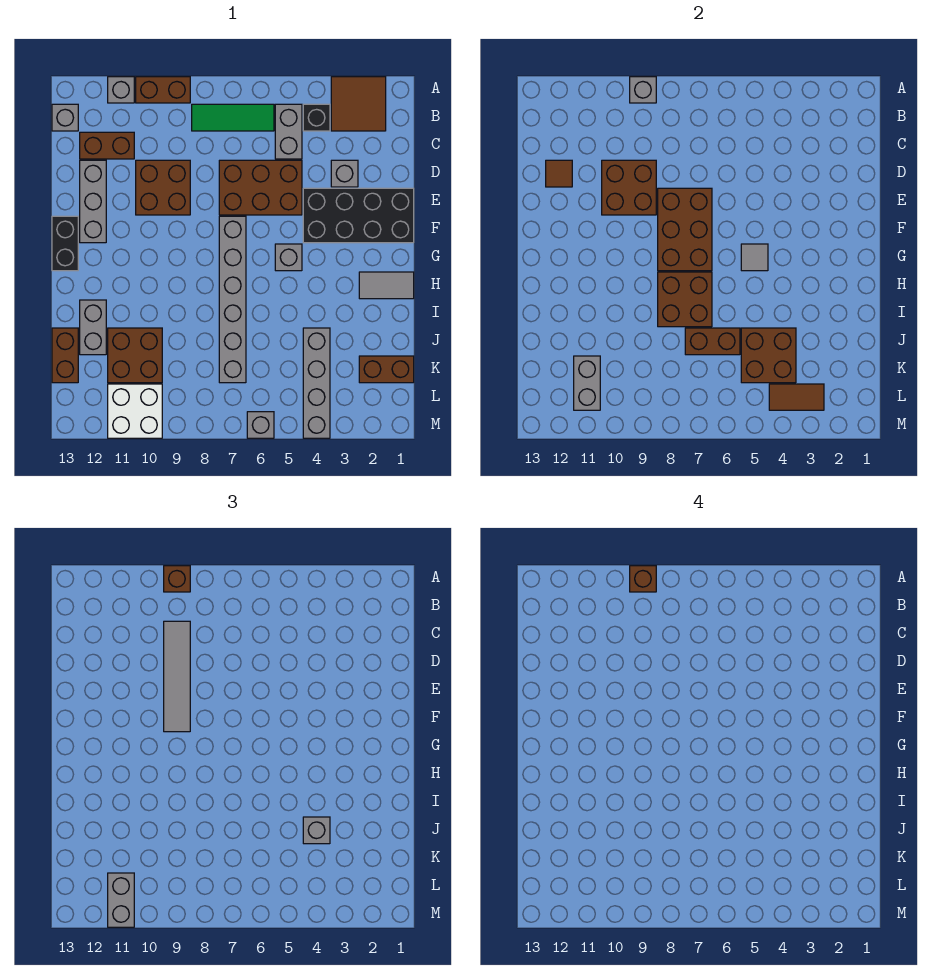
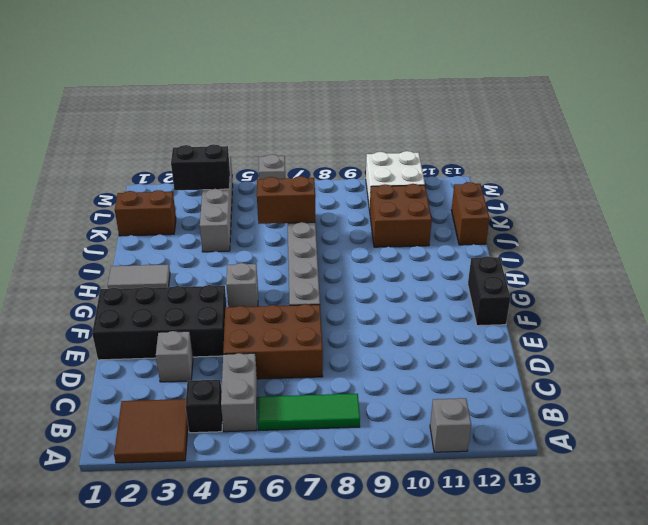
black brick L3:L4 level 2 -> brown tile L3:L4 level 2
none -> brown brick A9:A10 level 1
none -> grey brick B13 level 1
none -> brown brick C11:C12 level 1
none -> brown brick D9:E10 level 1

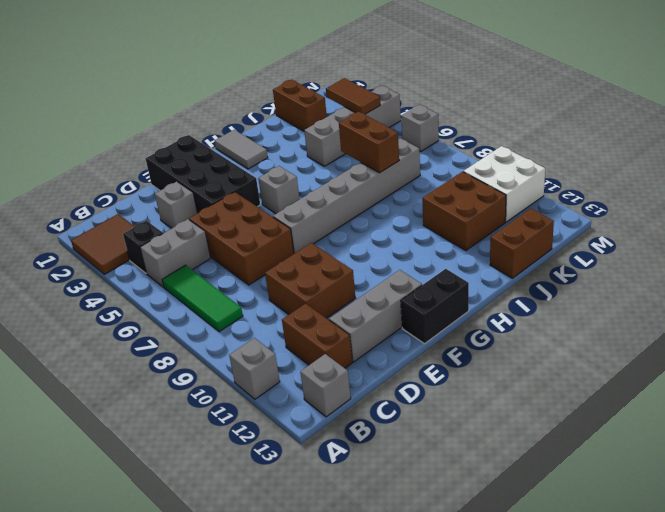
none -> brown brick A9:A10 level 1
none -> grey brick I12:J12 level 1
none -> grey brick A9 level 2
none -> brown brick D9:E10 level 2

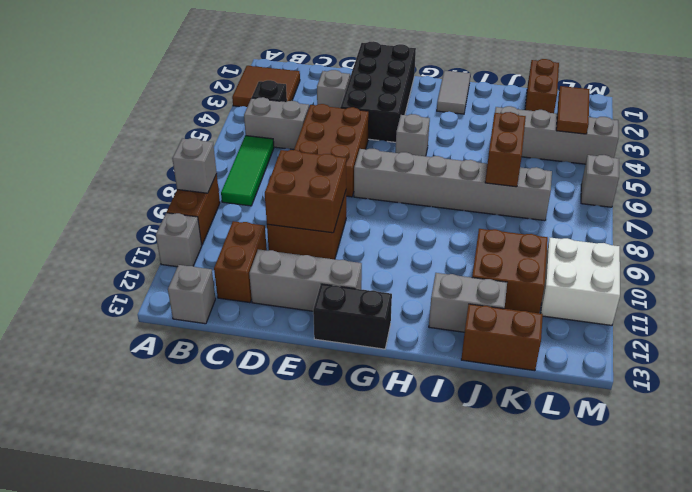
none -> brown tile D12 level 2
none -> brown brick E7:G8 level 2
none -> grey tile G5 level 2
none -> brown brick H7:I8 level 2

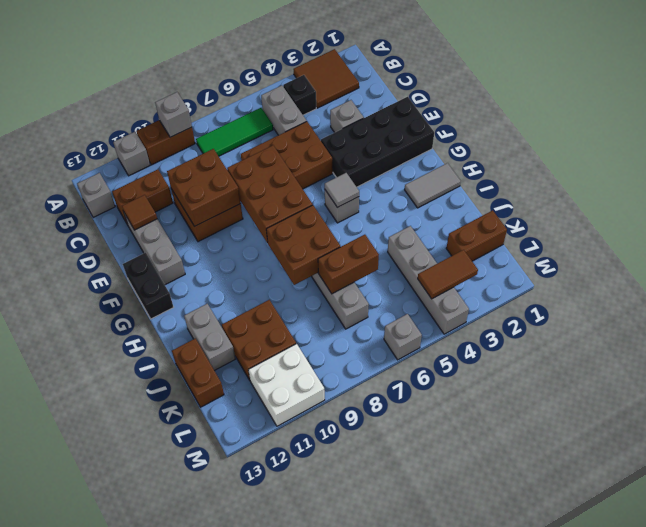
none -> brown brick J4:K5 level 2
none -> grey brick K11:L11 level 2
none -> brown brick A9 level 3
none -> grey tile C9:F9 level 3

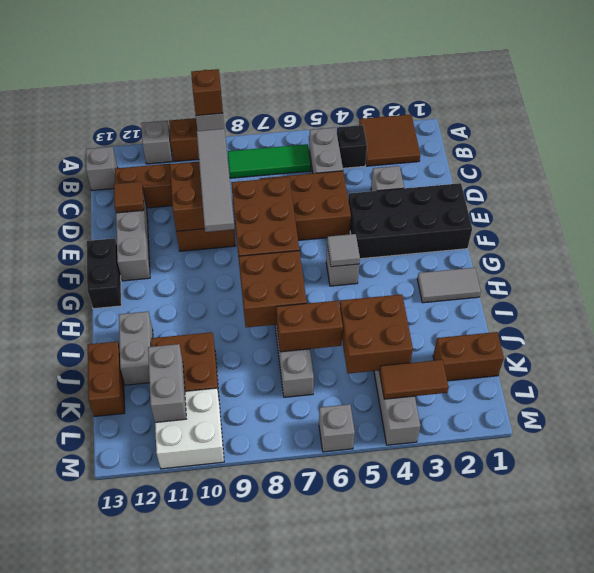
none -> grey brick J4 level 3
none -> grey brick L11:M11 level 3
none -> brown brick A9 level 4

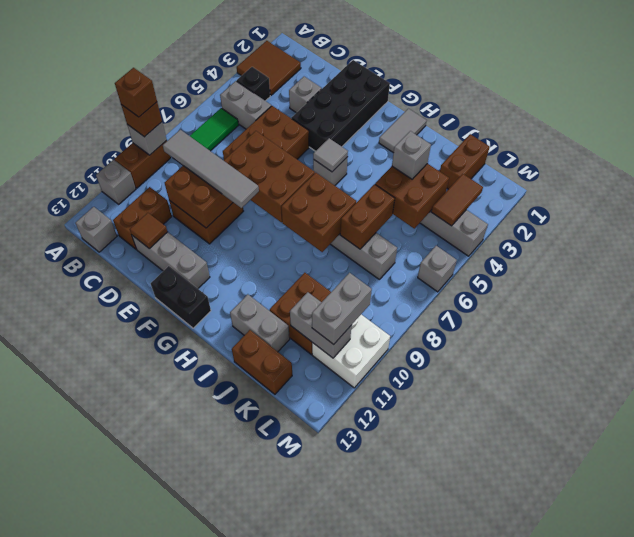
grey brick L10:L11 level 3 -> grey brick L11:M11 level 3

